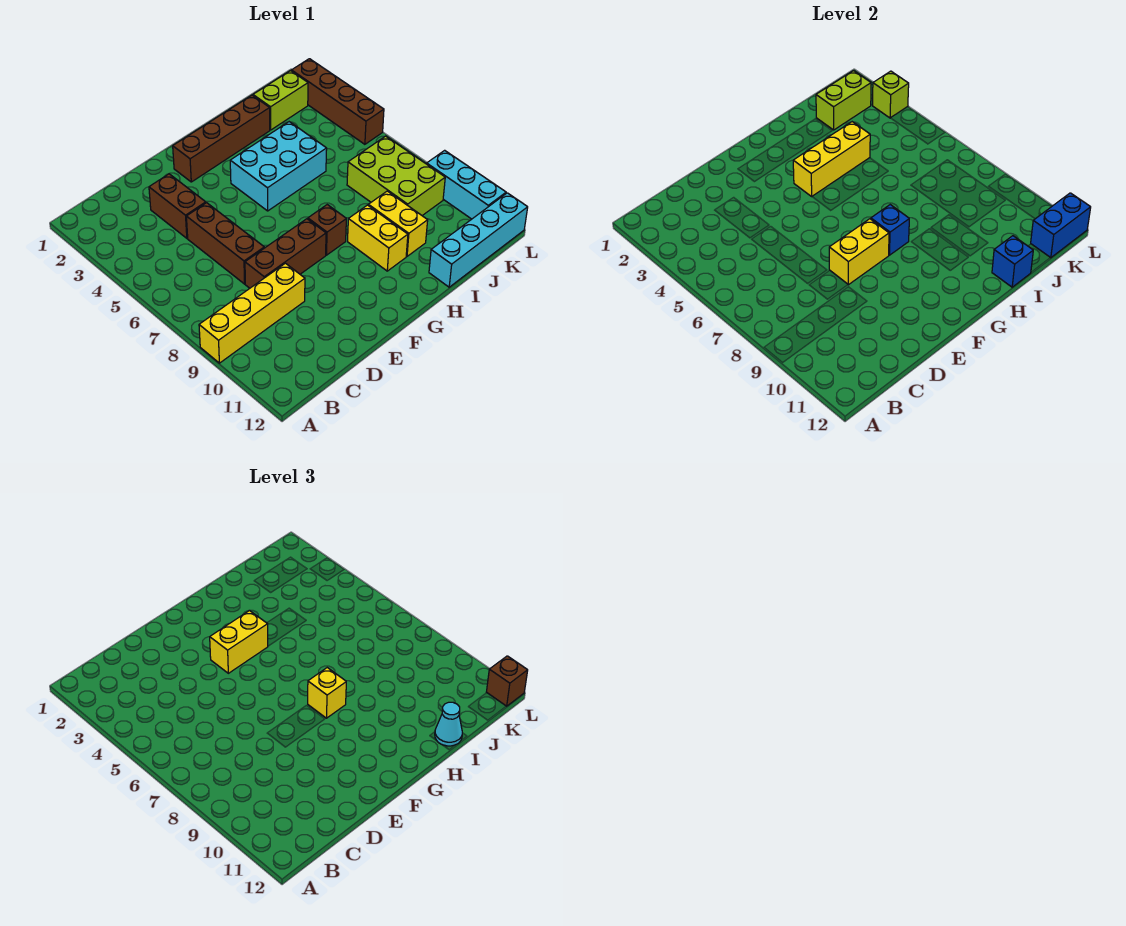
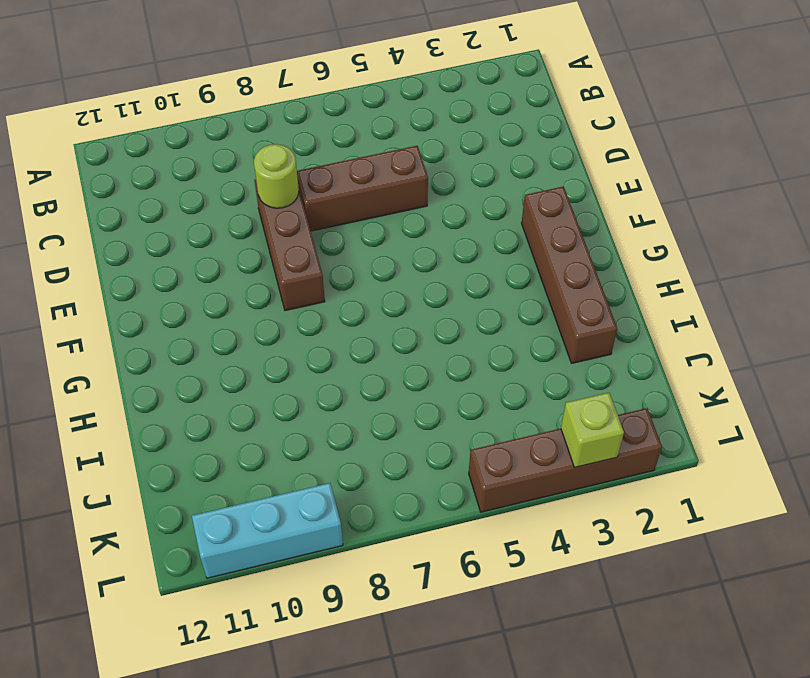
lime round brick D8 level 2 -> none
none -> yellow brick A9:D9 level 1
none -> brown brick D3:D4 level 1
none -> cyan brick G4:I5 level 1

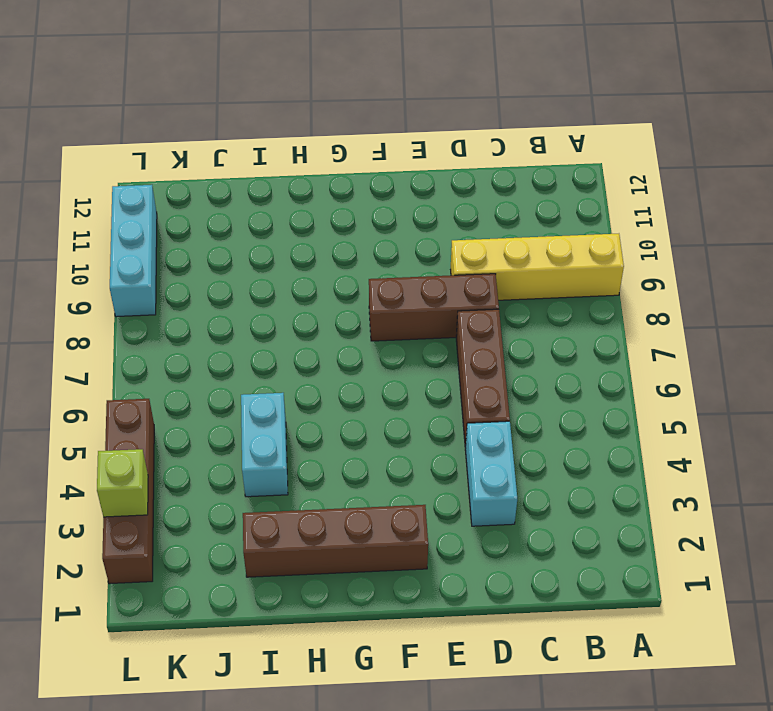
cyan brick D3:D4 level 1 -> brown brick D3:D4 level 1
cyan brick I4:I5 level 1 -> cyan brick G4:I5 level 1
none -> brown brick G8 level 1
none -> yellow brick H9:H10 level 1
none -> yellow brick I9:I10 level 1

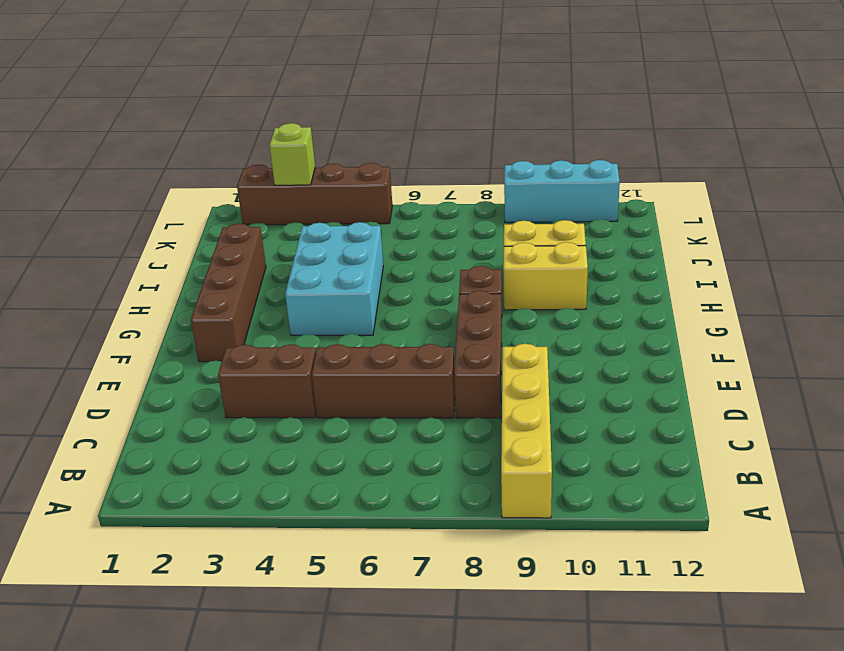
none -> cyan brick I12:L12 level 1
none -> lime brick J2:K2 level 1
none -> lime brick J7:K9 level 1

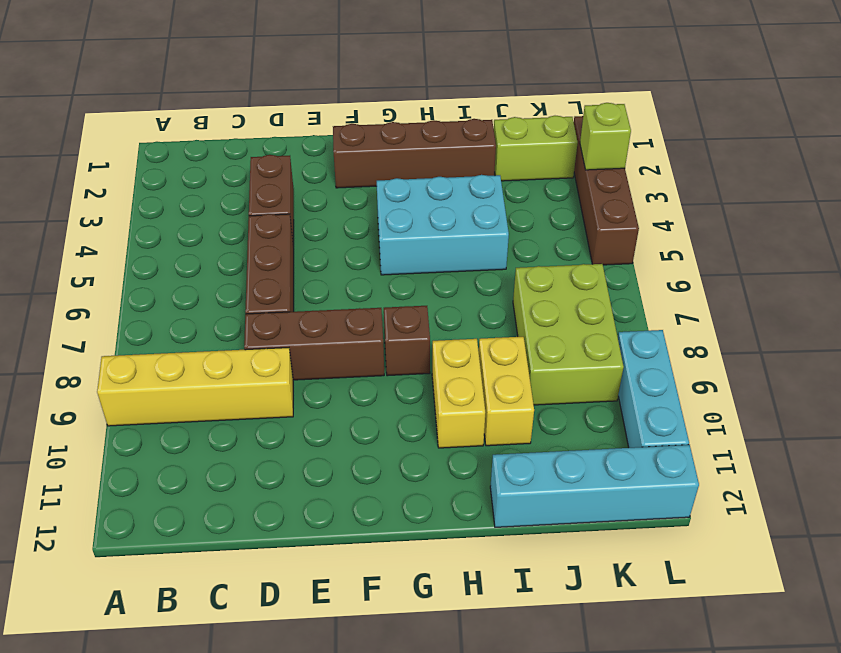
none -> yellow brick E8:F8 level 2
none -> yellow brick G4:I4 level 2
none -> blue brick G8 level 2

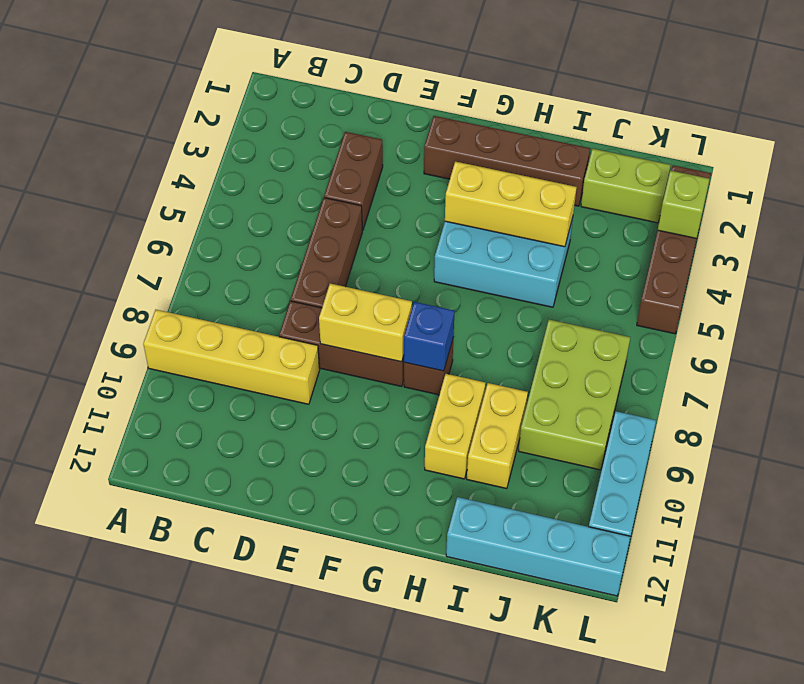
none -> blue brick I12 level 2
none -> lime brick J2:K2 level 2
none -> blue brick K12:L12 level 2

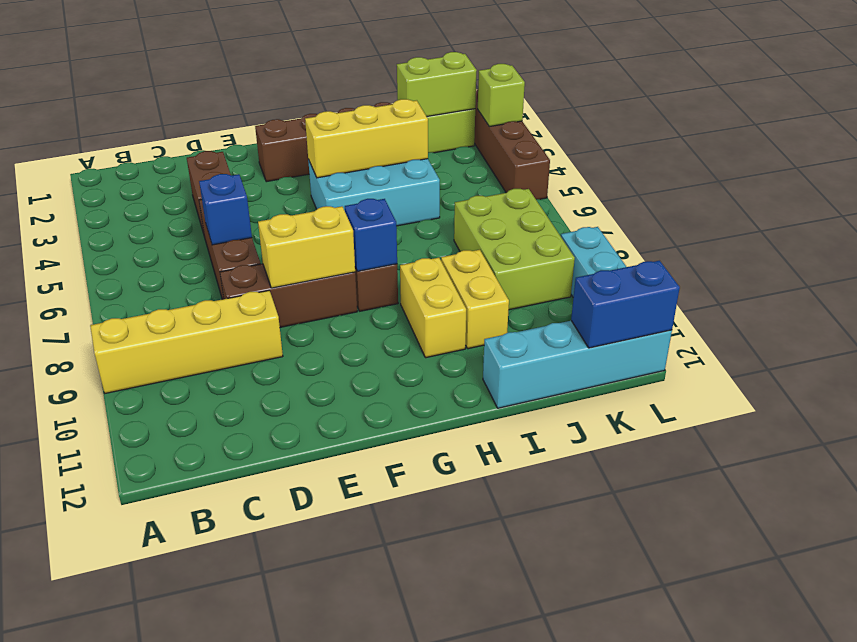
blue brick D6 level 2 -> blue brick I12 level 2
none -> yellow brick F4:G4 level 3
none -> yellow brick G8 level 3
none -> cyan cone I12 level 3

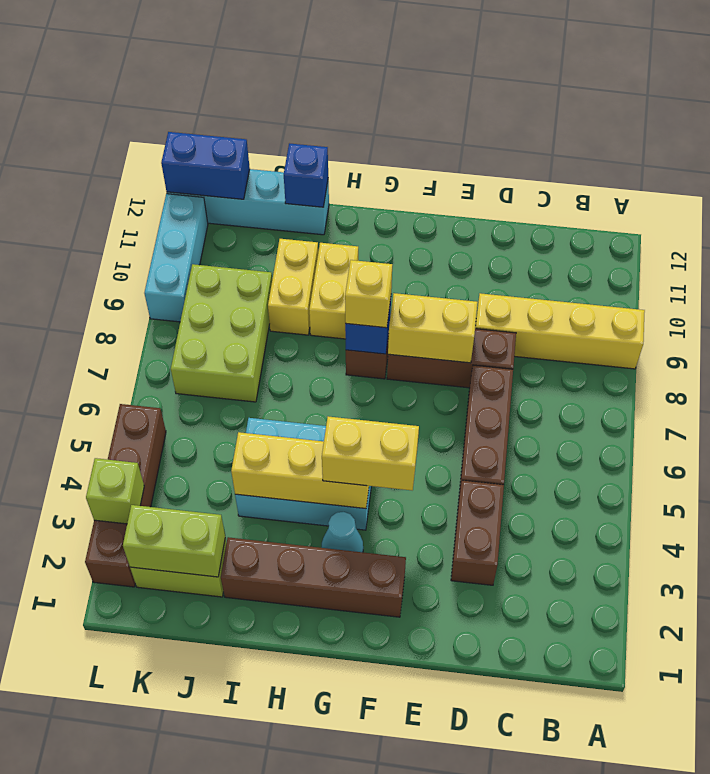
cyan cone G3 level 1 -> cyan cone I12 level 3
none -> brown brick L12 level 3

